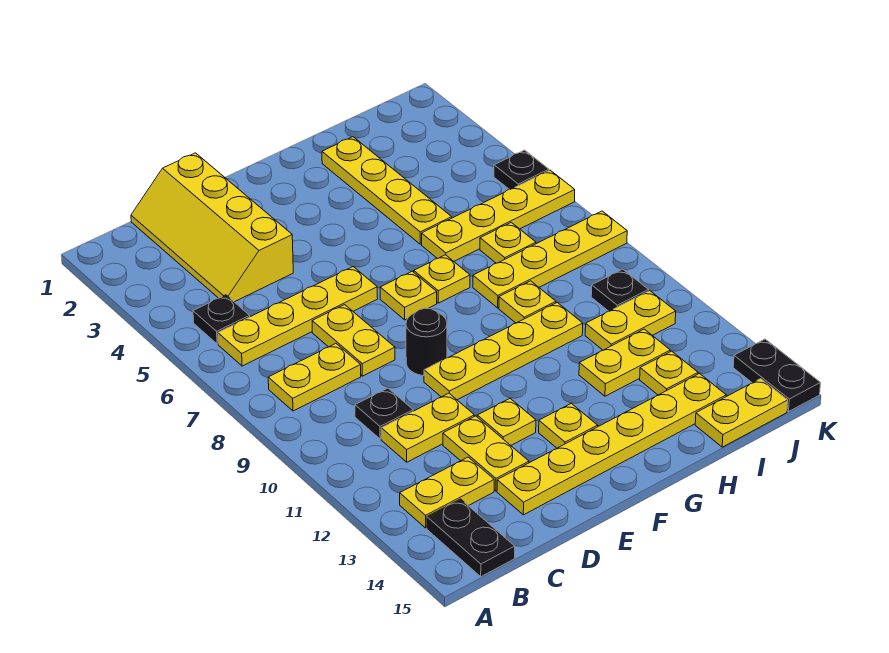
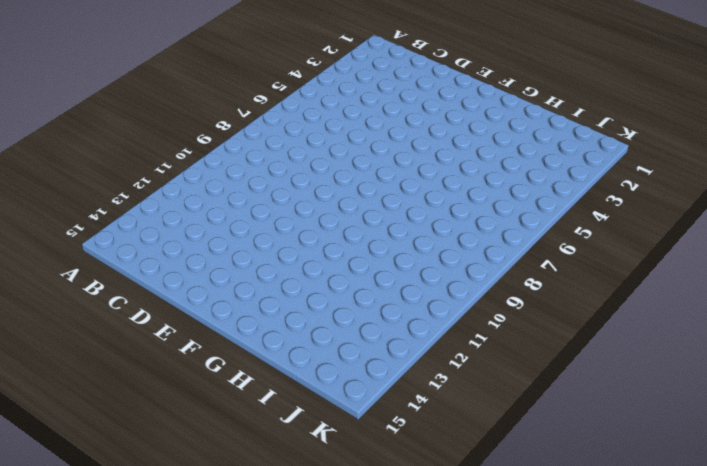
none -> black plate B5 level 1
none -> yellow plate B6:E6 level 1
none -> yellow plate B8:C8 level 1

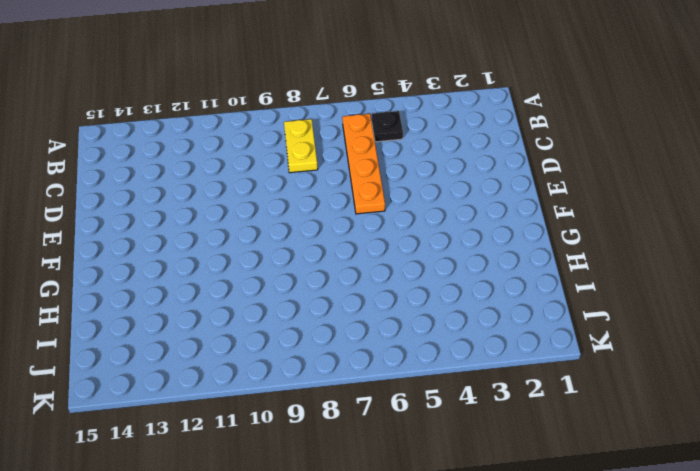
orange plate B6:E6 level 1 -> yellow plate B6:E6 level 1
none -> yellow plate B13:C13 level 1
none -> black plate B14:B15 level 1
none -> yellow slope C1:D4 level 1 top D

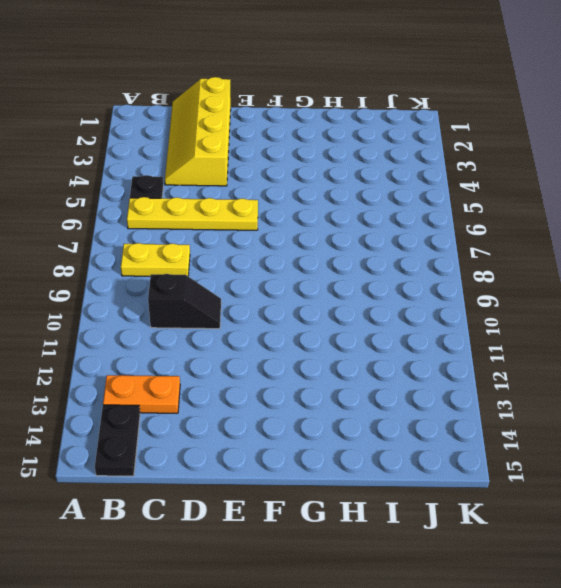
orange plate B13:C13 level 1 -> yellow plate B13:C13 level 1
black slope C10:D10 level 1 top C -> black plate C10 level 1
none -> yellow plate C11:D11 level 1
none -> yellow plate D7:D8 level 1
none -> yellow plate D12:D13 level 1

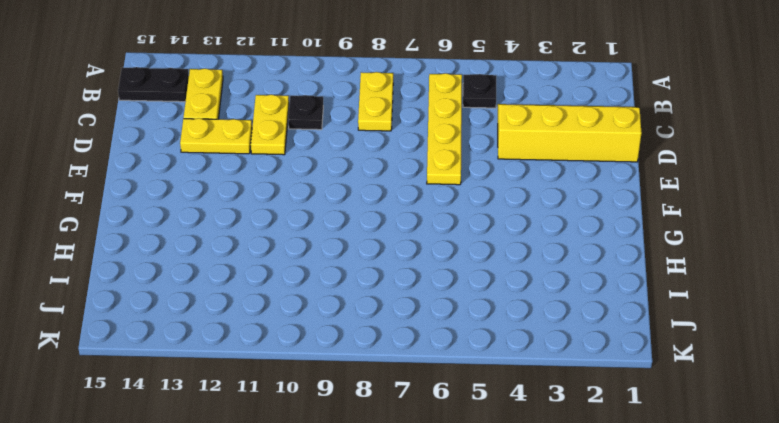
none -> yellow plate D7:D8 level 1
none -> yellow plate D14:I14 level 1
none -> black round brick E9 level 1

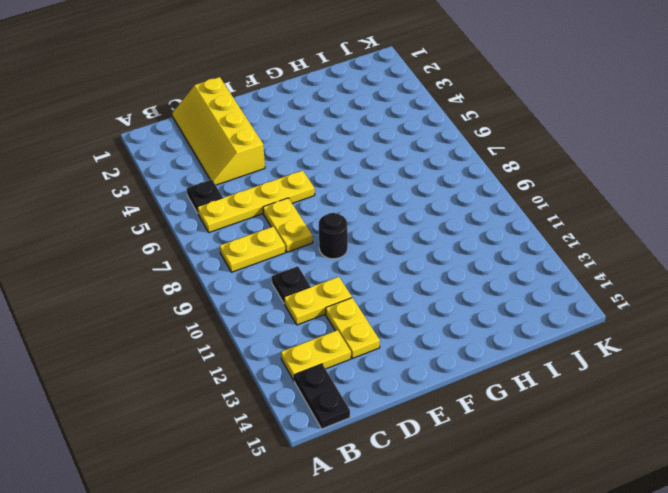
none -> yellow plate D14:I14 level 1
none -> yellow plate E10:H10 level 1
none -> yellow plate E12 level 1

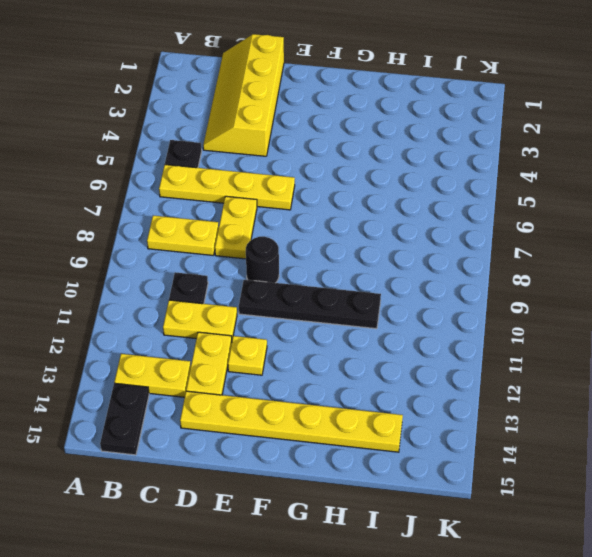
black plate E10:H10 level 1 -> yellow plate E10:H10 level 1
none -> yellow plate F7 level 1
none -> yellow plate F13 level 1
none -> yellow plate G7 level 1

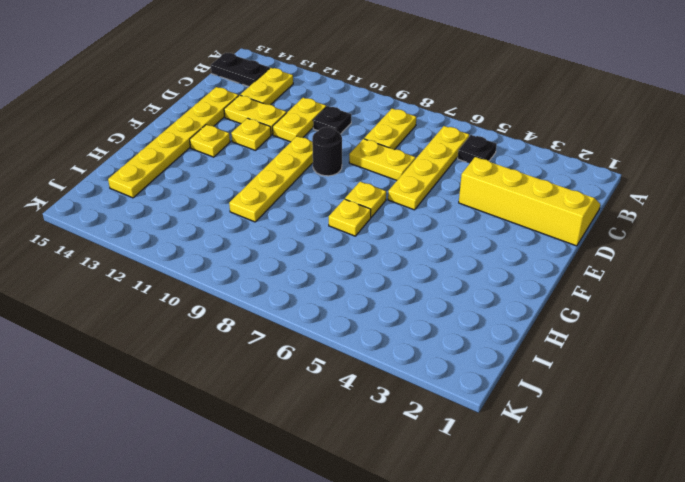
none -> yellow plate H2:H5 level 1
none -> yellow plate H6:K6 level 1
none -> yellow plate H8:K8 level 1

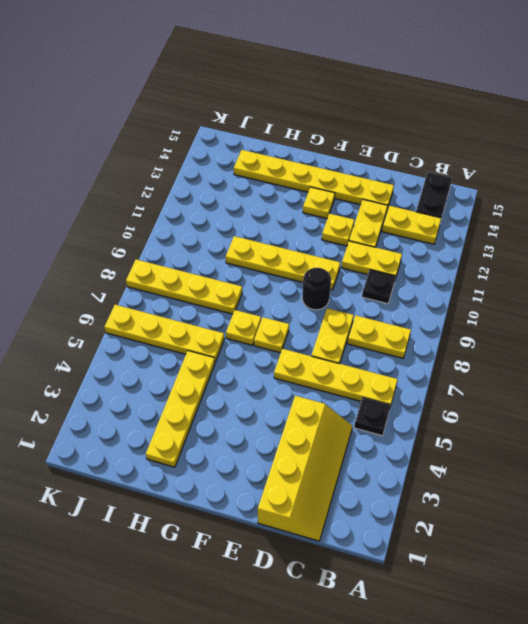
none -> yellow plate H9 level 1
none -> yellow plate H12:I12 level 1
none -> yellow plate I7 level 1

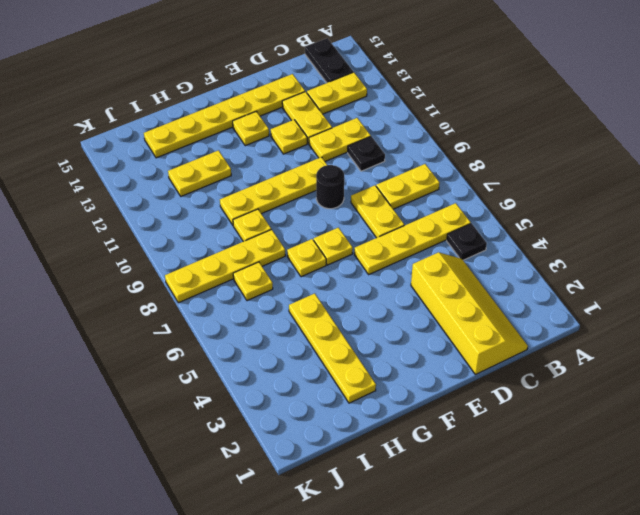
none -> yellow plate H6:K6 level 1
none -> yellow plate I11:J11 level 1
none -> yellow plate I13 level 1

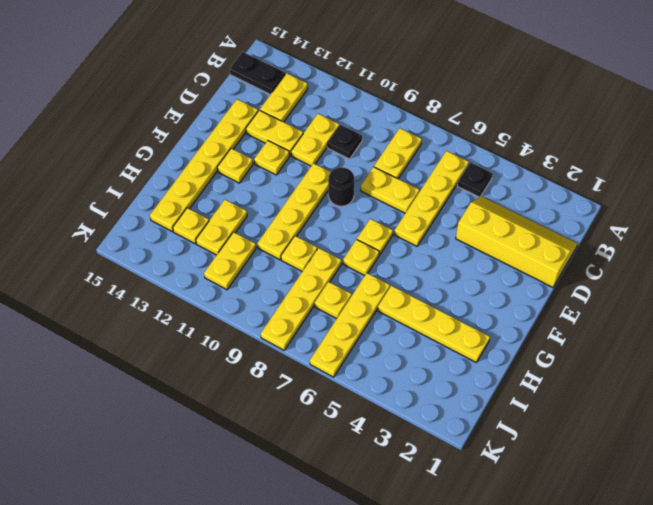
none -> yellow plate I15:J15 level 1
none -> black plate J10 level 1
none -> black plate K5 level 1

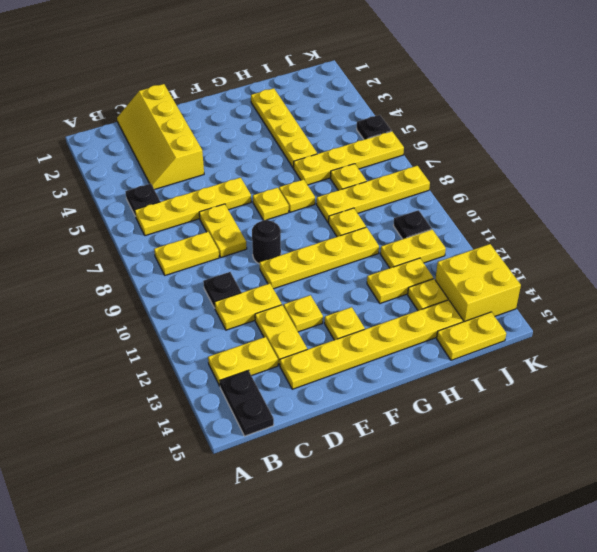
yellow brick J13:K14 level 1 -> black plate K14:K15 level 1

